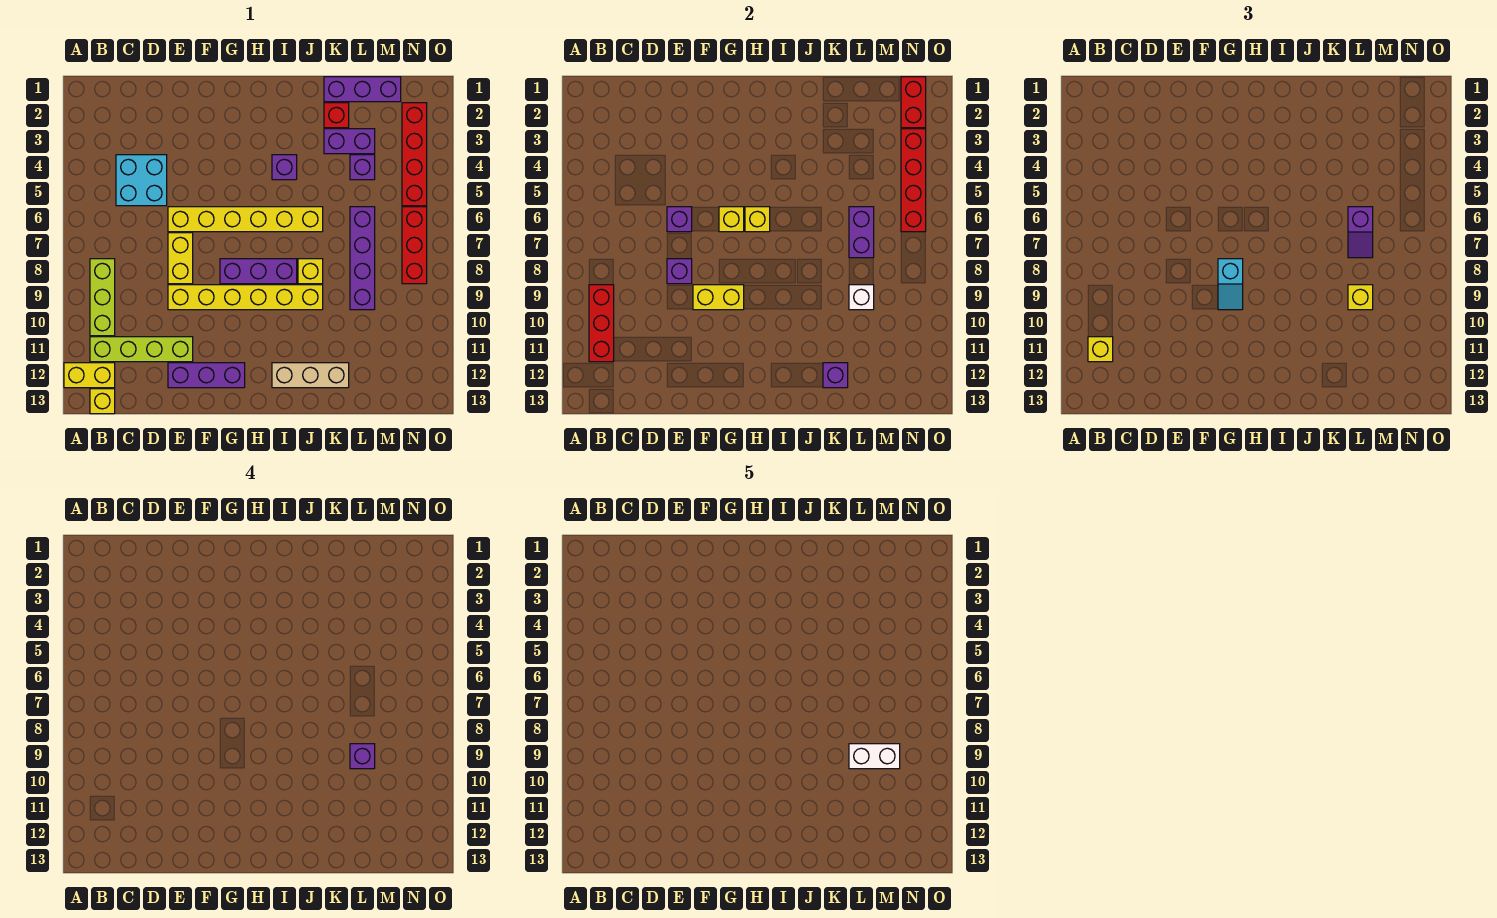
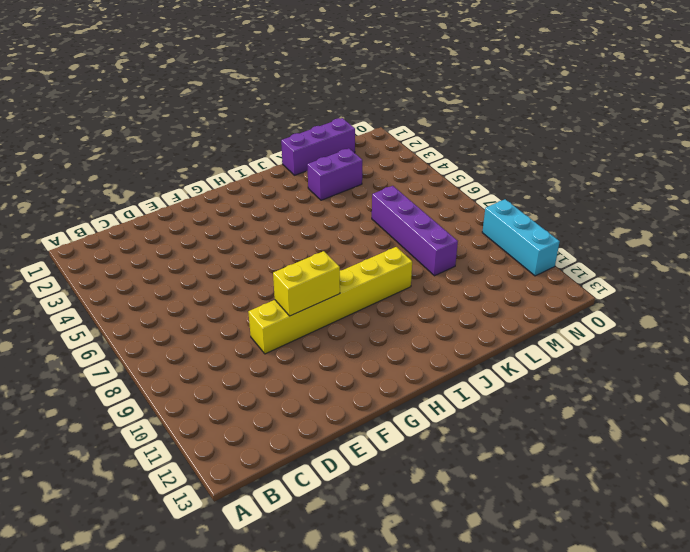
cyan brick O9:O11 level 1 -> none
none -> yellow brick A12:B12 level 1
none -> lime brick B8:B10 level 1
none -> lime brick B11:E11 level 1
none -> yellow brick B13 level 1

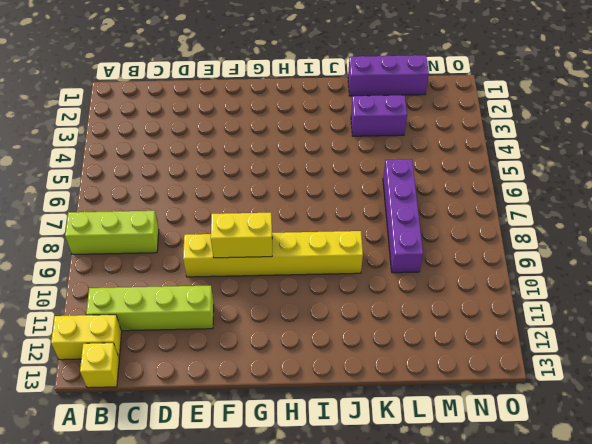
lime brick A8:C8 level 1 -> lime brick B8:B10 level 1
none -> cyan brick C4:D5 level 1
none -> yellow brick E6:J6 level 1
none -> yellow brick E7:E8 level 1
none -> purple brick E12:G12 level 1

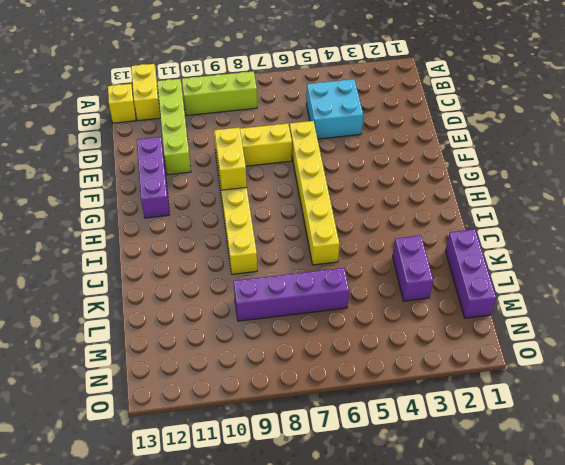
none -> purple brick G8:I8 level 1
none -> purple brick I4 level 1
none -> tan brick I12:K12 level 1
none -> yellow brick J8 level 1

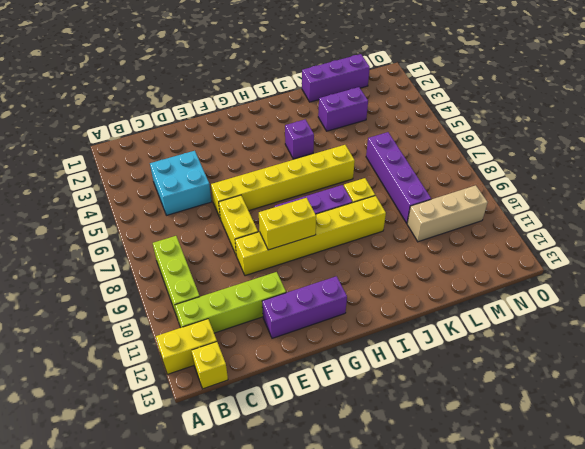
tan brick L10:N10 level 1 -> tan brick I12:K12 level 1
none -> red brick K2 level 1
none -> purple brick L4 level 1
none -> red brick N2:N5 level 1
none -> red brick N6:N8 level 1

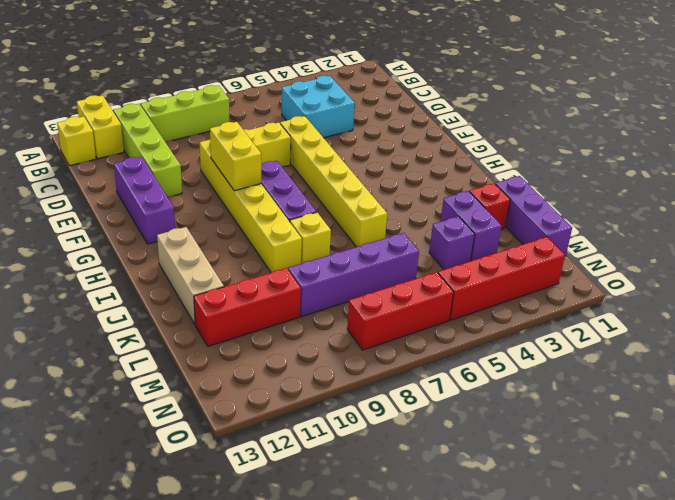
red brick L10:L12 level 1 -> red brick B9:B11 level 2
none -> purple brick I4 level 1
none -> purple brick E6 level 2
none -> purple brick E8 level 2
none -> yellow brick G6 level 2

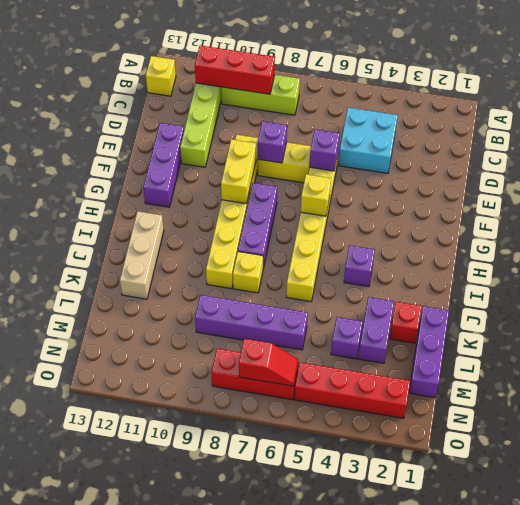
red slope N6:N7 level 2 top 7 -> red brick N3:N6 level 2
none -> yellow brick A12:B12 level 1
none -> yellow brick H6 level 2
none -> purple brick K12 level 2
none -> purple brick L6:L7 level 2

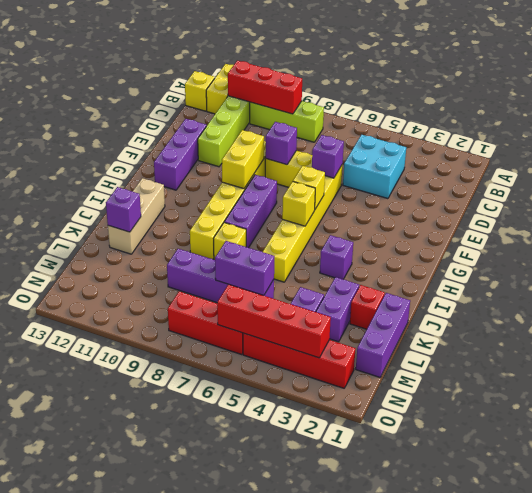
none -> white brick L9 level 2
none -> red brick N1:N2 level 2
none -> yellow brick B11 level 3
none -> cyan slope G8:G9 level 3 top 8

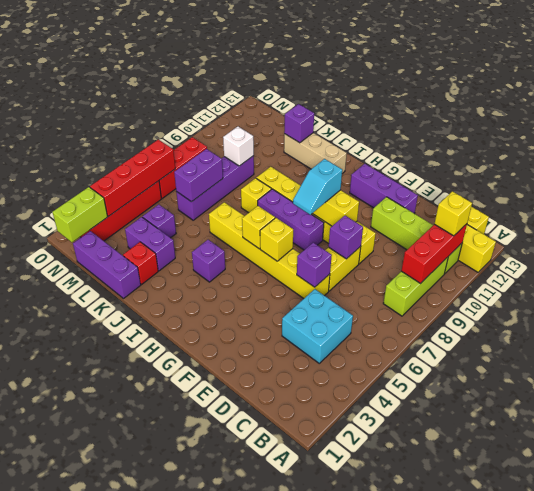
cyan slope G8:G9 level 3 top 9 -> cyan slope G8:G9 level 3 top 8
lime brick N1:N2 level 2 -> red brick N1:N2 level 2
none -> purple slope L6:L7 level 3 top 6
none -> yellow brick L9 level 3
none -> purple brick L9 level 4
none -> white brick L9:M9 level 5

